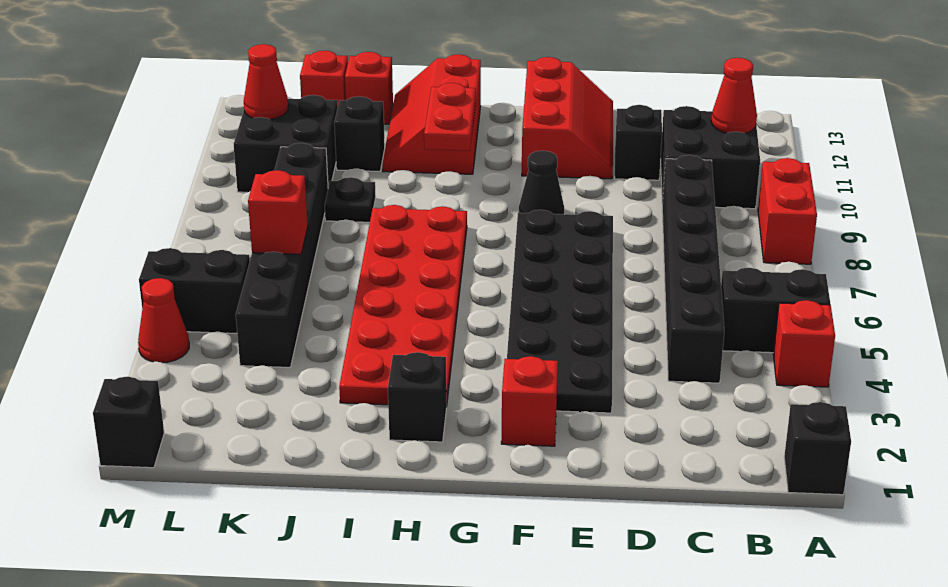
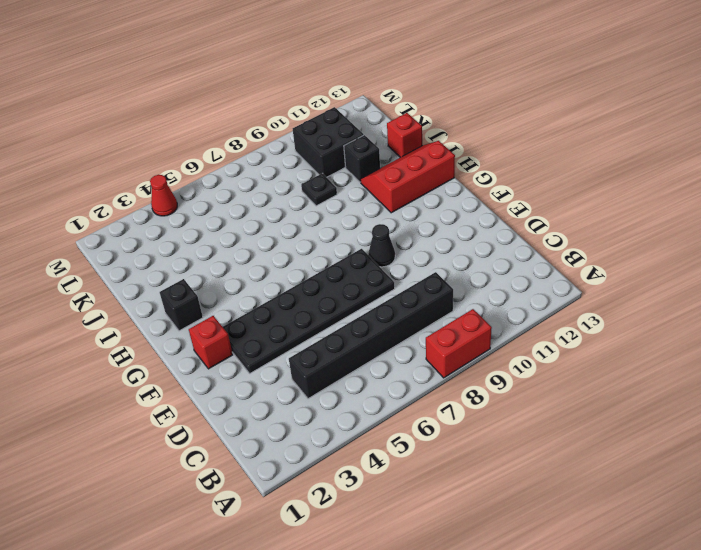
none -> black brick A1 level 1
none -> red brick A4 level 1
none -> black brick A5:B5 level 1

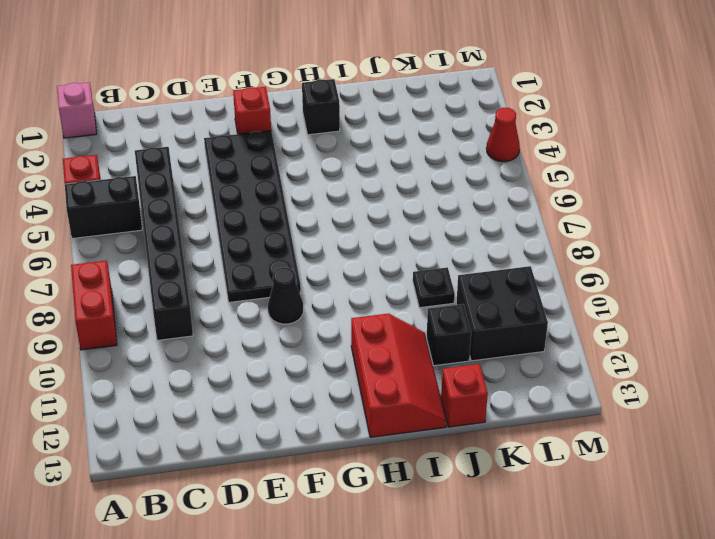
pink brick A1 level 1 -> black brick A1 level 1
none -> black brick B10:C11 level 1
none -> black brick D11 level 1
none -> red slope E11:F13 level 1 top F

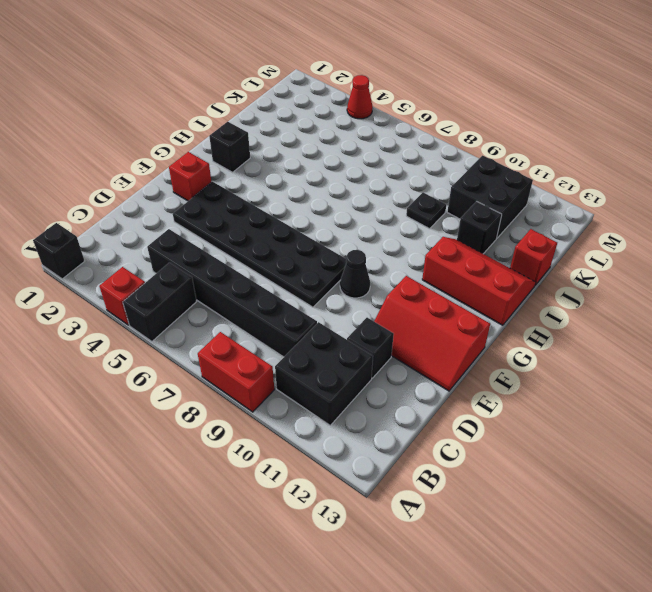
none -> red plate H3:I8 level 1
none -> black brick K4:K9 level 1
none -> red brick K13 level 1

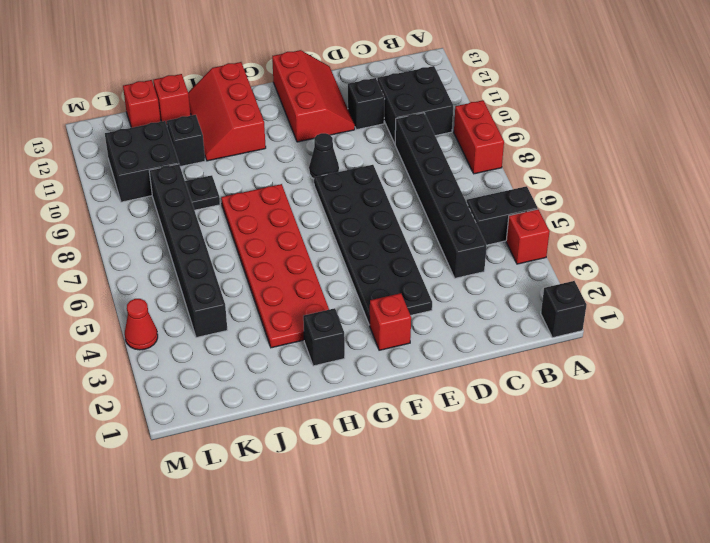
none -> black brick L5:M5 level 1
none -> black brick M1 level 1
none -> red cone B11 level 2

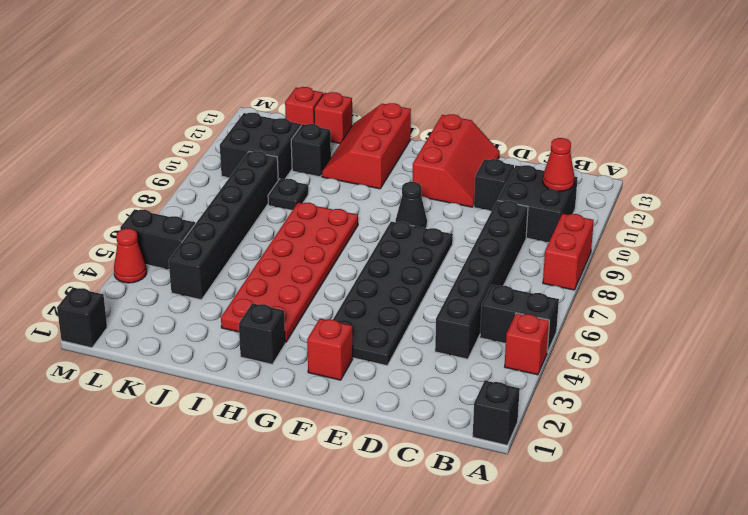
none -> red plate H10:H11 level 2
none -> red brick K6 level 2
none -> red cone L11 level 2

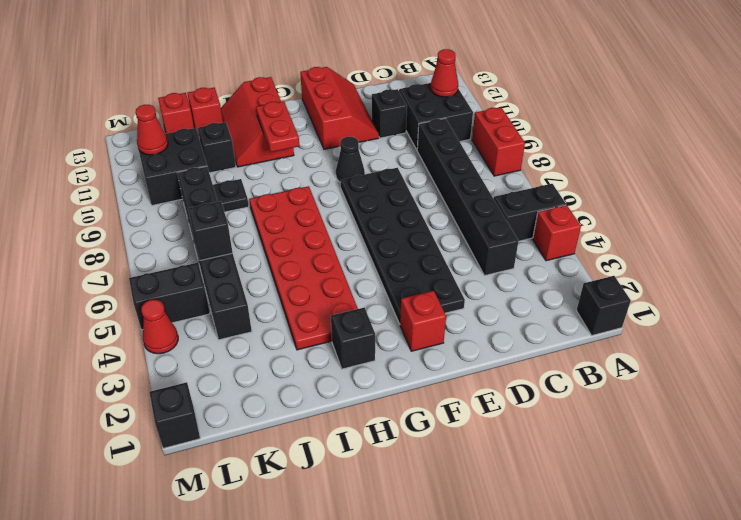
black brick K6 level 2 -> red brick K6 level 2

